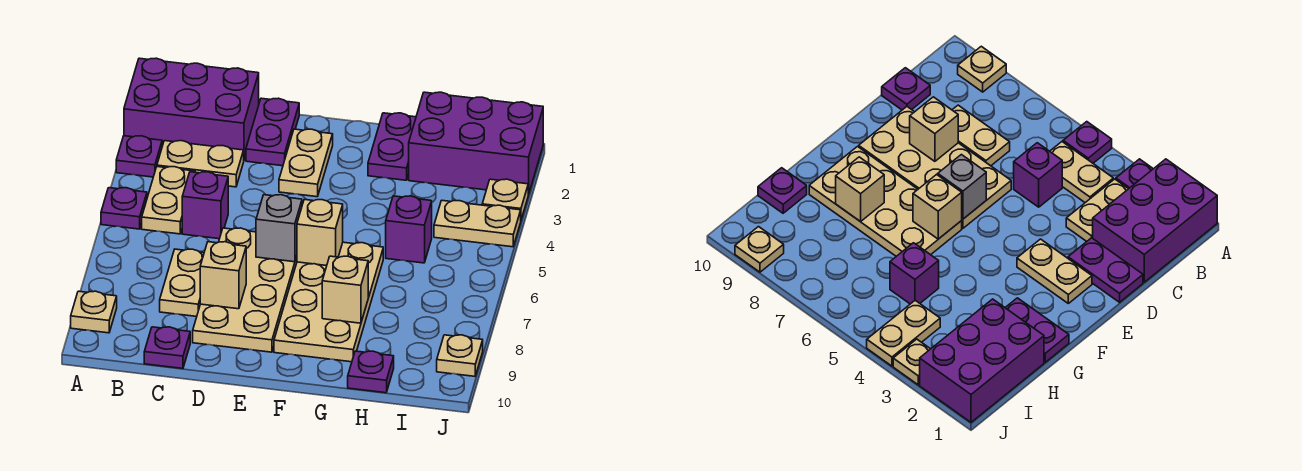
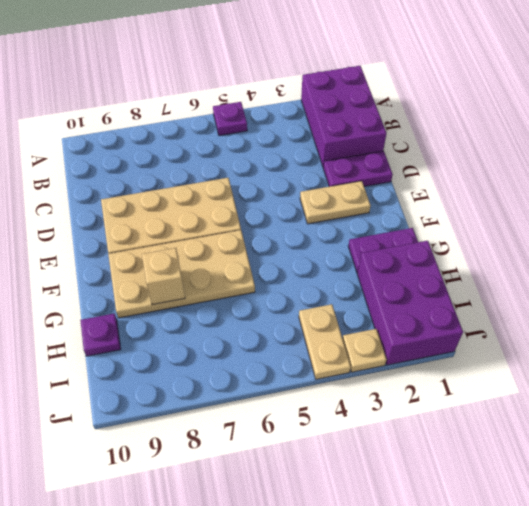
none -> purple plate A3 level 1
none -> tan plate A9 level 1
none -> tan plate B3:C3 level 1

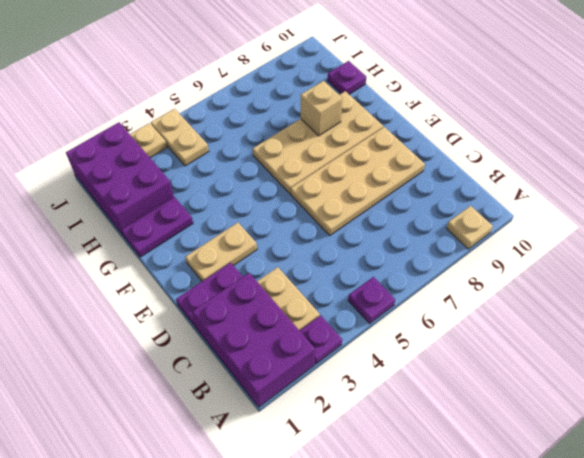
none -> tan plate B4:B5 level 1
none -> purple brick C5 level 1
none -> tan plate C7:C8 level 1

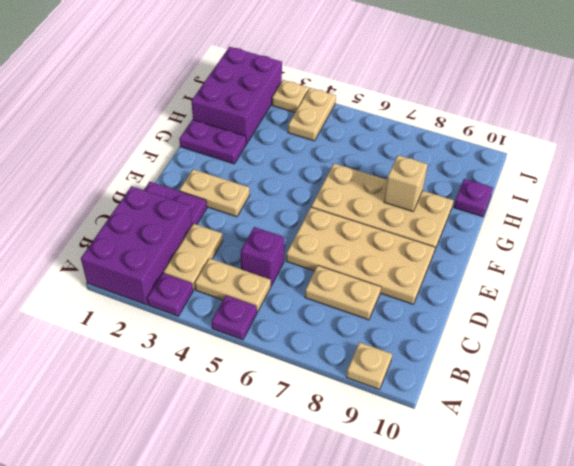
none -> purple plate C10 level 1
none -> purple brick H5 level 1
none -> tan plate J9 level 1

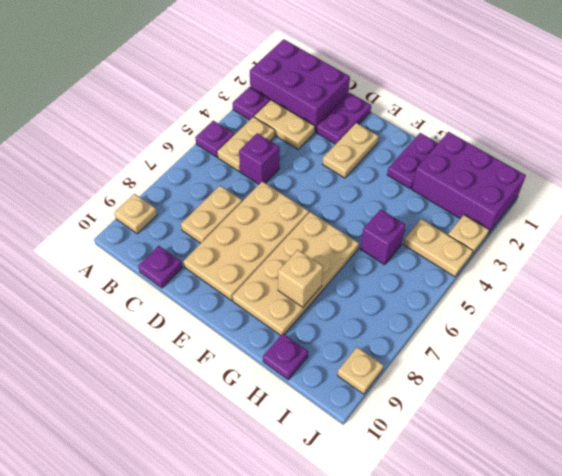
none -> tan brick D8 level 2
none -> grey brick E6 level 2
none -> tan brick F6 level 2

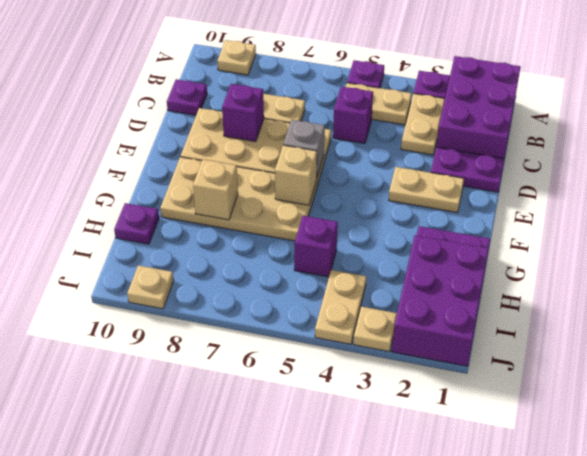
purple brick D8 level 2 -> tan brick D8 level 2

